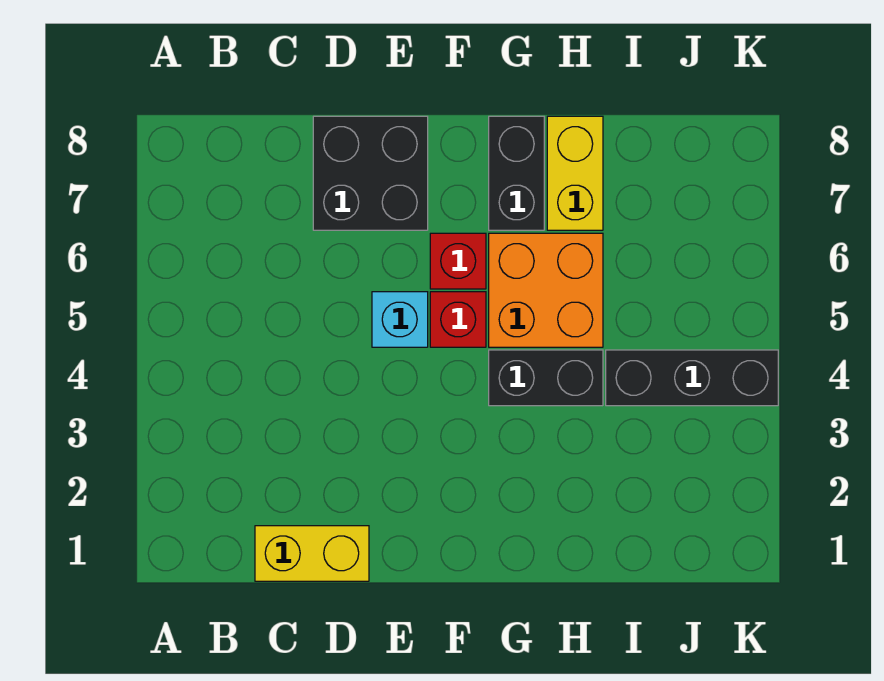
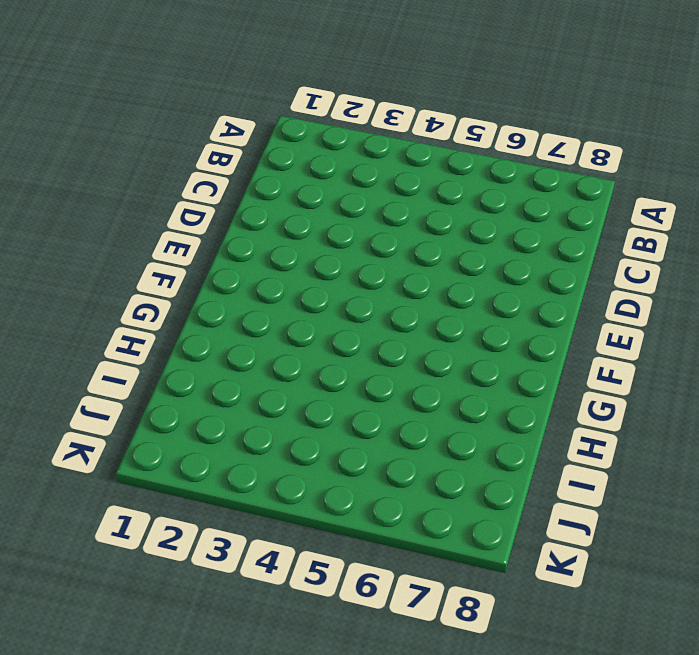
none -> yellow brick C1:D1 level 1
none -> black brick D7:E8 level 1

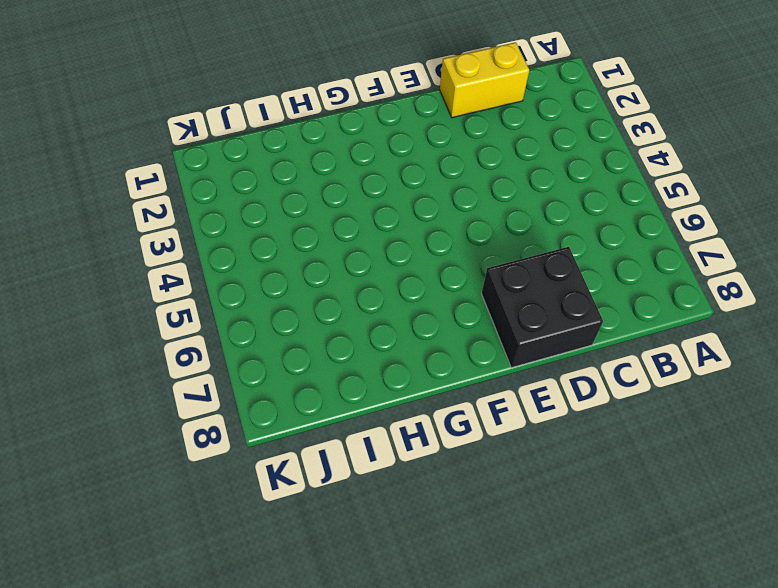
none -> cyan brick E5 level 1
none -> red brick F5 level 1

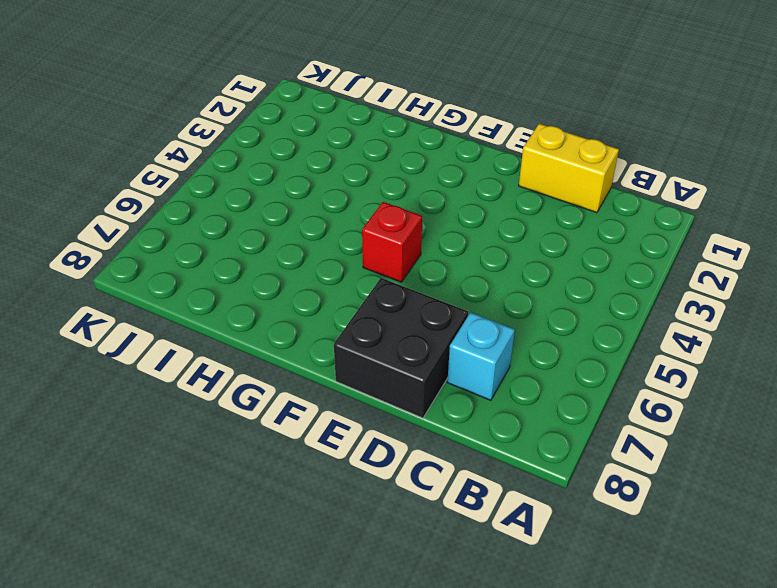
cyan brick C7 level 1 -> cyan brick E5 level 1
none -> red brick F6 level 1
none -> black brick G4:H4 level 1

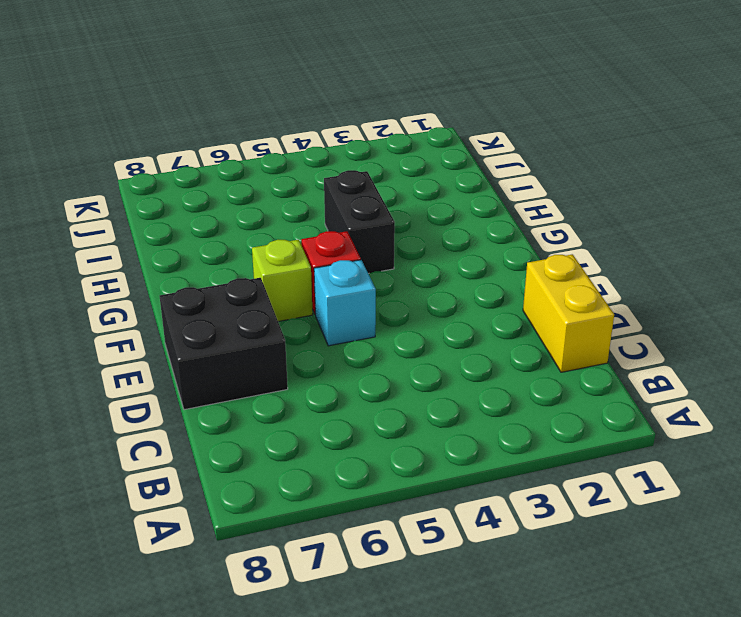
lime brick F6 level 1 -> red brick F6 level 1
none -> orange brick G5:H6 level 1
none -> black brick G7:G8 level 1

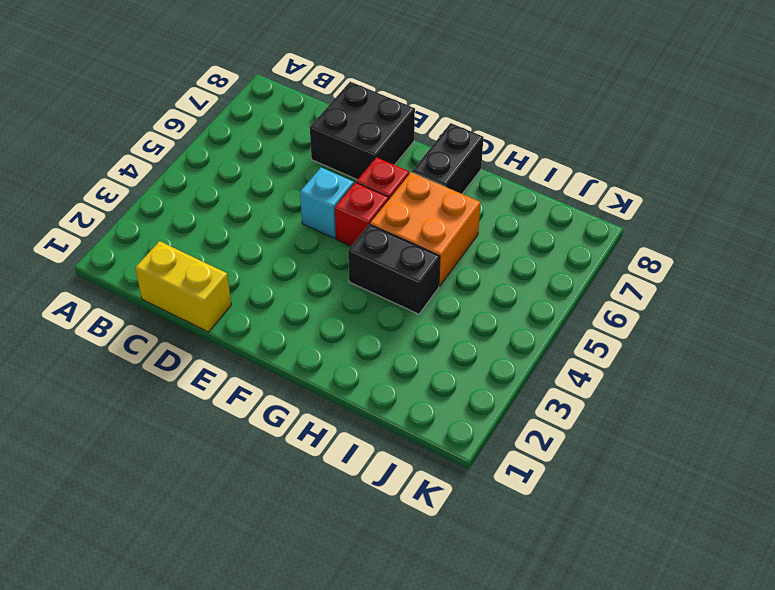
none -> yellow brick H7:H8 level 1
none -> black brick I4:K4 level 1

